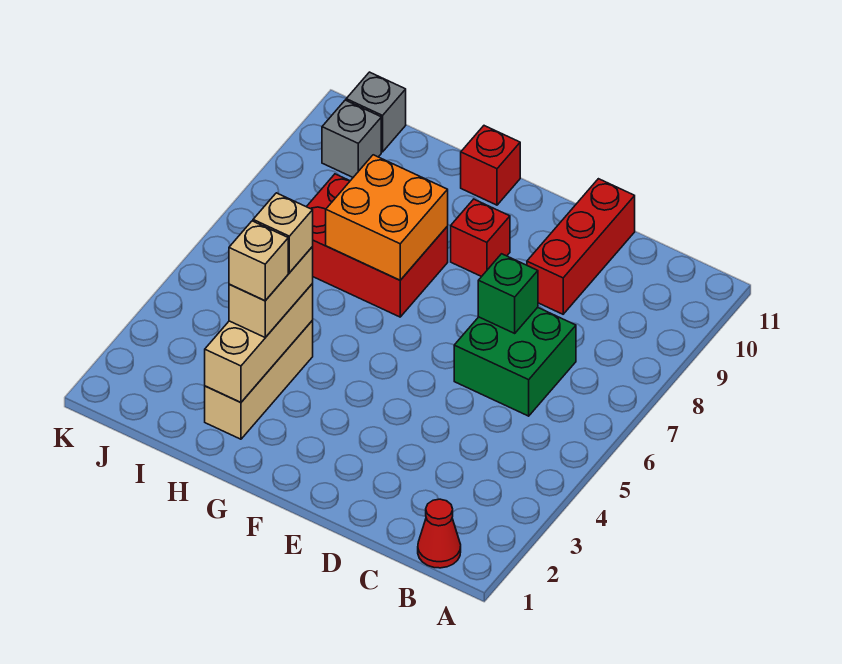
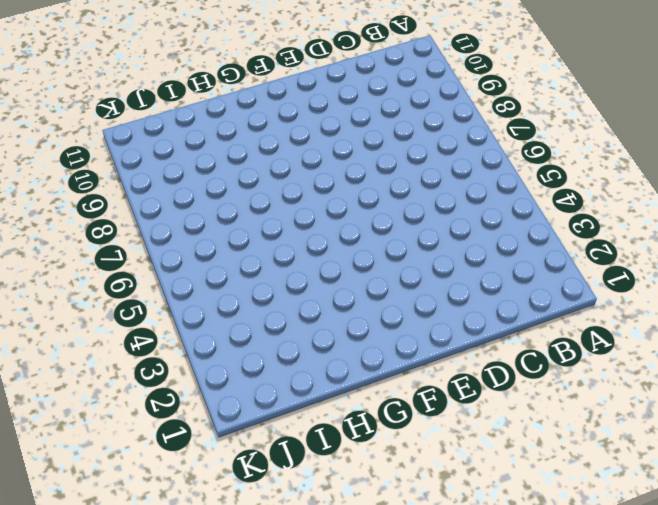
none -> red cone B1 level 1
none -> green brick C6:D7 level 1
none -> red brick D9:D11 level 1

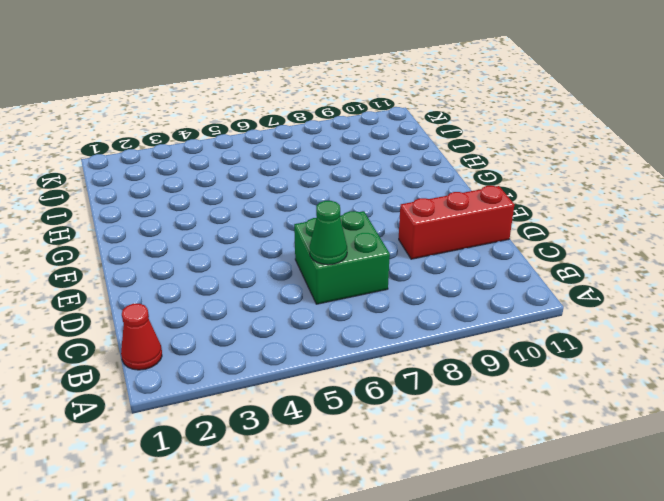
green cone C6 level 2 -> none
none -> red brick F9 level 1
none -> red brick G7:I8 level 1
none -> red brick G11 level 1

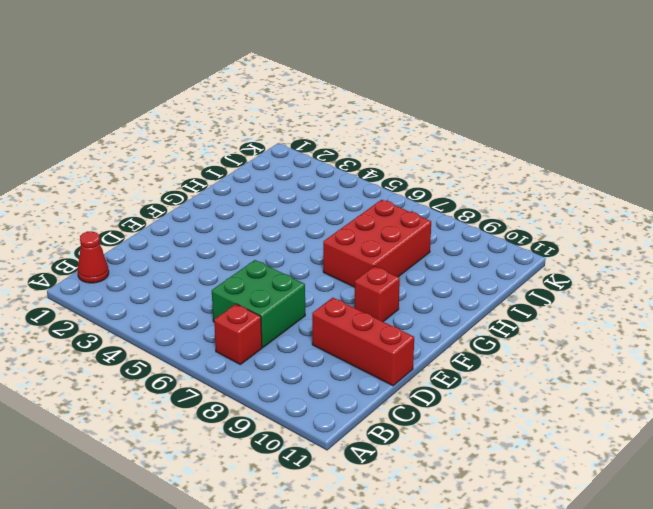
red brick B7 level 1 -> red brick G11 level 1
none -> tan brick H2:H4 level 1
none -> grey brick J10 level 1
none -> grey brick J11 level 1

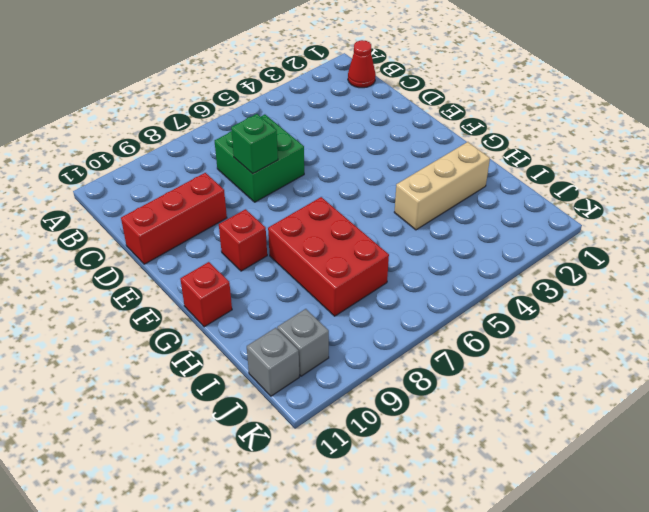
none -> orange brick G7:H8 level 2
none -> tan brick H2:H4 level 2
none -> tan brick H3:H4 level 3

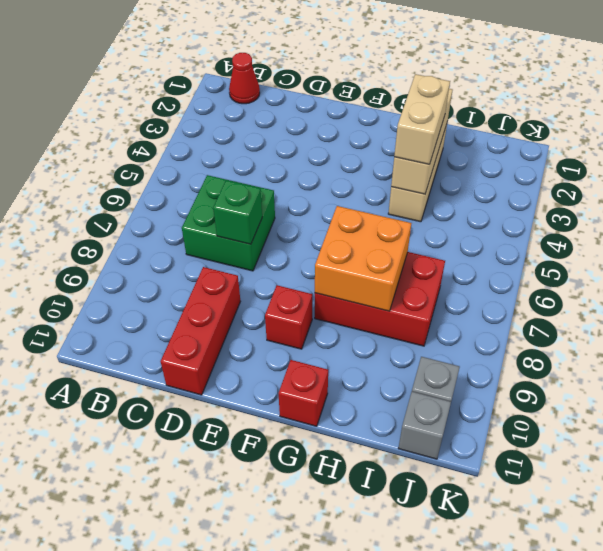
none -> tan brick H3 level 4
none -> tan brick H4 level 4

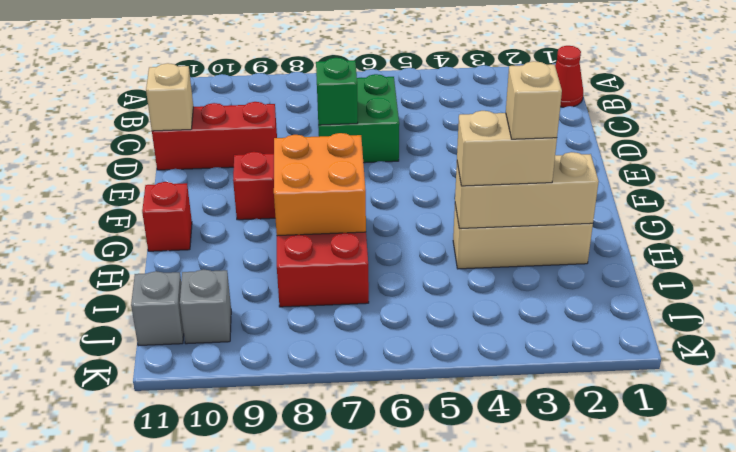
tan brick D11 level 2 -> tan brick H4 level 4

